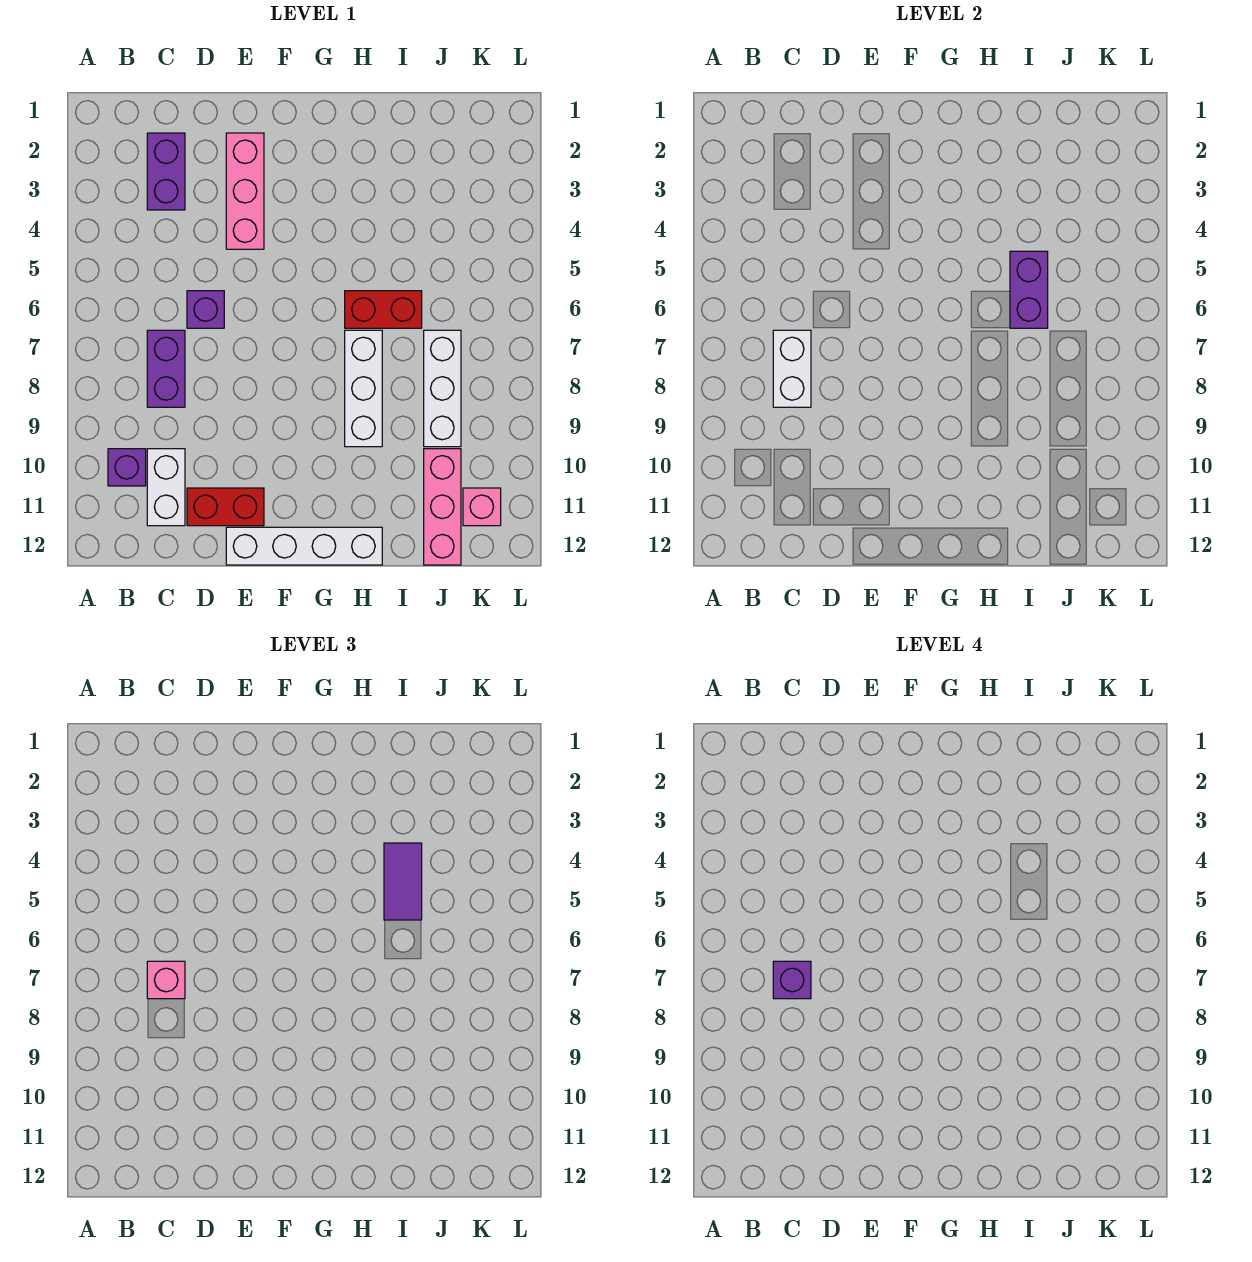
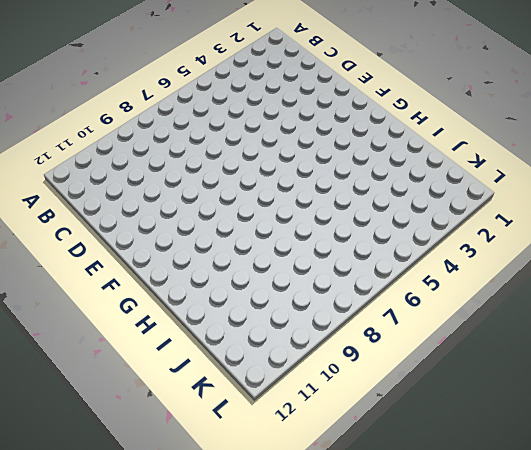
none -> purple brick B10 level 1
none -> purple brick C2:C3 level 1
none -> purple brick C7:C8 level 1

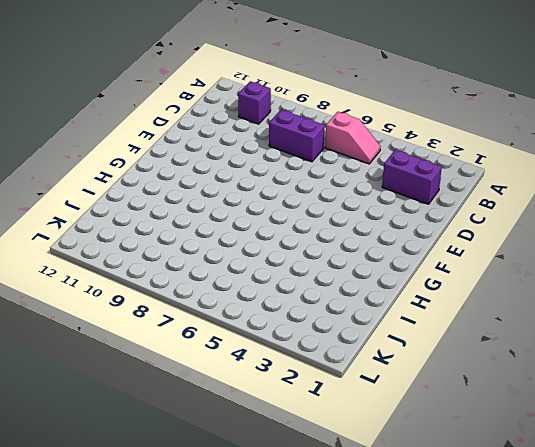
pink slope B5:B6 level 1 top 6 -> none
none -> white brick C10:C11 level 1
none -> purple brick D6 level 1
none -> red brick D11:E11 level 1

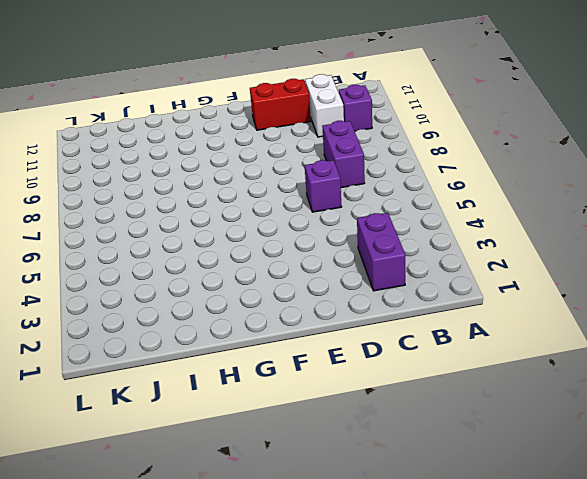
none -> pink brick E2:E4 level 1
none -> white brick E12:H12 level 1
none -> red brick H6:I6 level 1

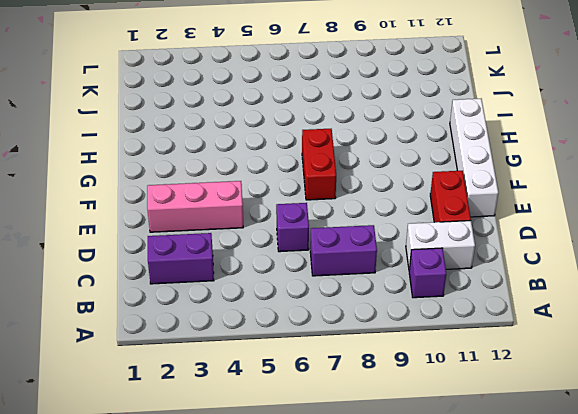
red brick F7:G7 level 1 -> red brick H6:I6 level 1
none -> white brick H7:H9 level 1
none -> white brick J7:J9 level 1
none -> pink brick J10:J12 level 1

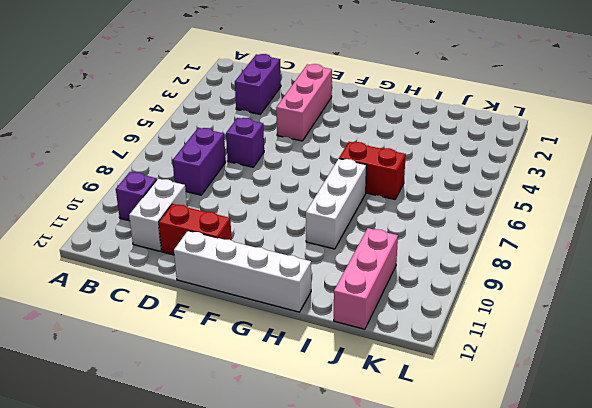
none -> white brick J7:J9 level 1
none -> pink brick K11 level 1
none -> white brick C7:C8 level 2

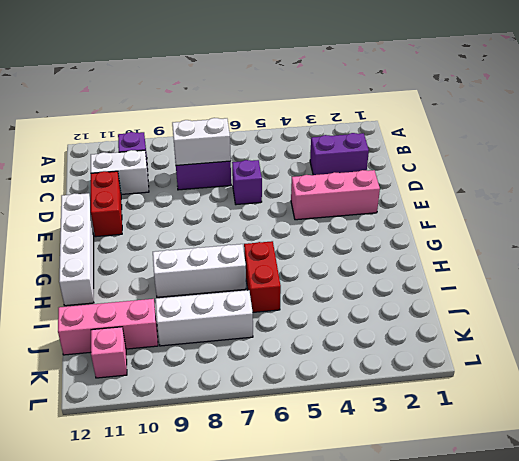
none -> purple brick I5:I6 level 2
none -> pink brick C7 level 3
none -> purple tile I4:I5 level 3

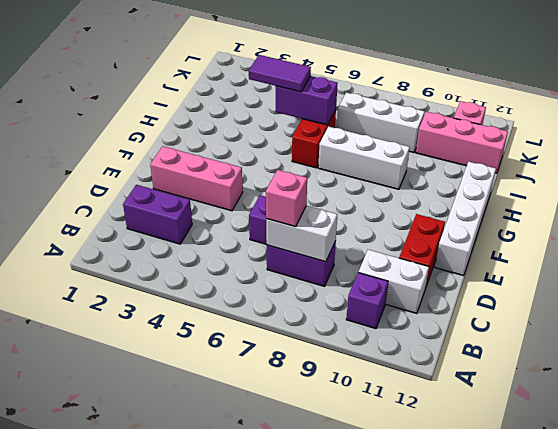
none -> purple brick C7 level 4

